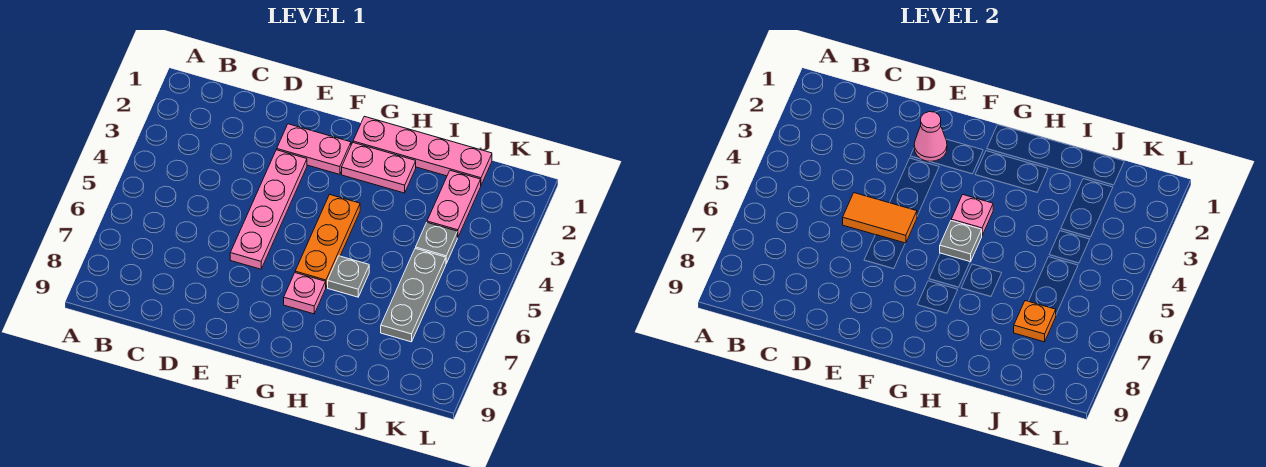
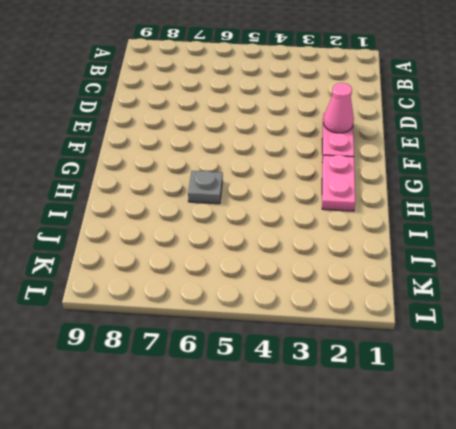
none -> pink plate E3:E6 level 1
none -> pink plate G1:J1 level 1
none -> orange plate G4:G6 level 1

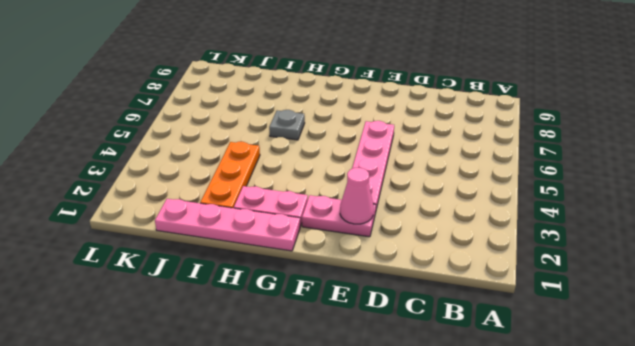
orange plate I2:I4 level 1 -> orange plate G4:G6 level 1
none -> pink plate G7 level 1
none -> pink plate J2:J3 level 1
none -> grey plate J4 level 1

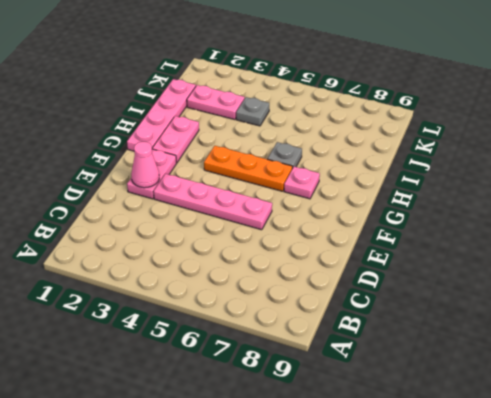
none -> grey plate J5:J7 level 1
none -> orange tile D5:E5 level 2
none -> pink plate G4 level 2

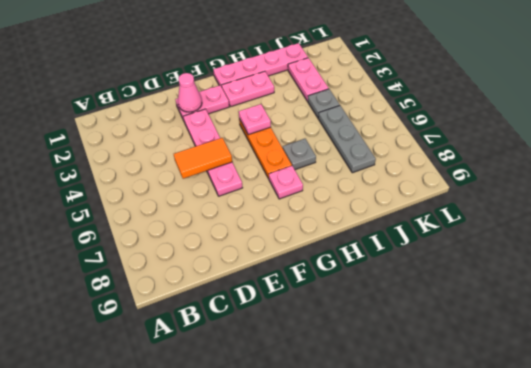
none -> grey plate G5 level 2
none -> orange plate J7 level 2

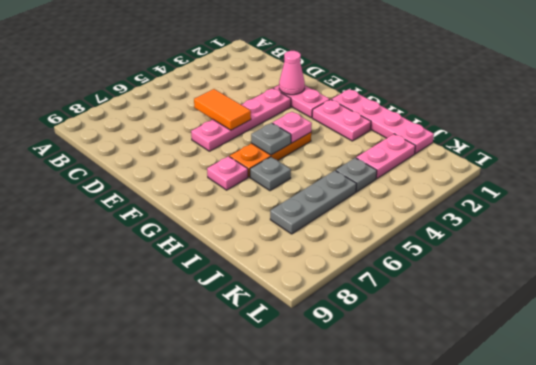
none -> orange plate J7 level 2

